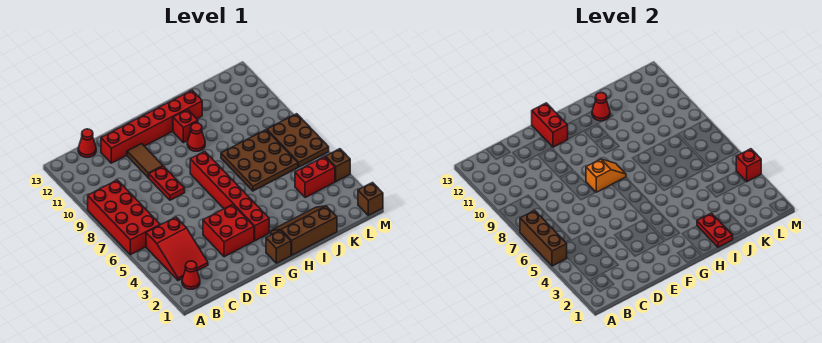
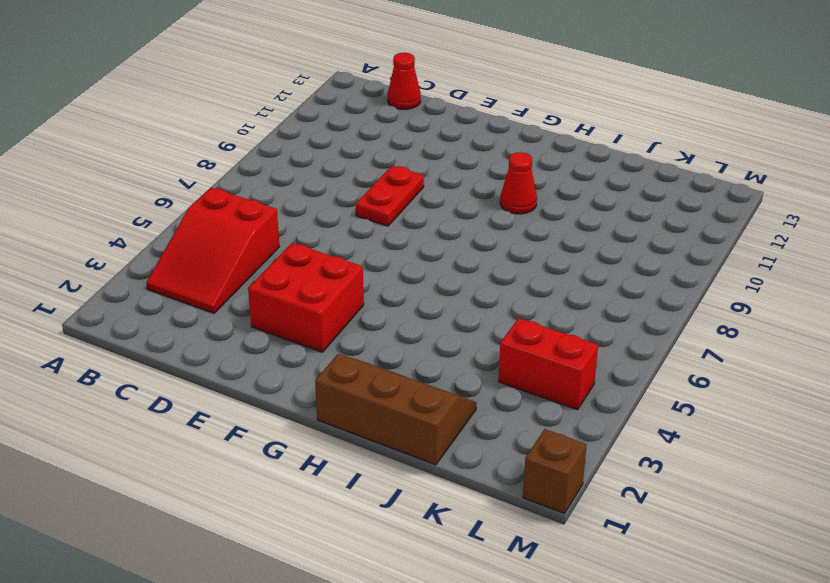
none -> red brick A6:B9 level 1
none -> red cone B2 level 1
none -> red brick D12:I12 level 1

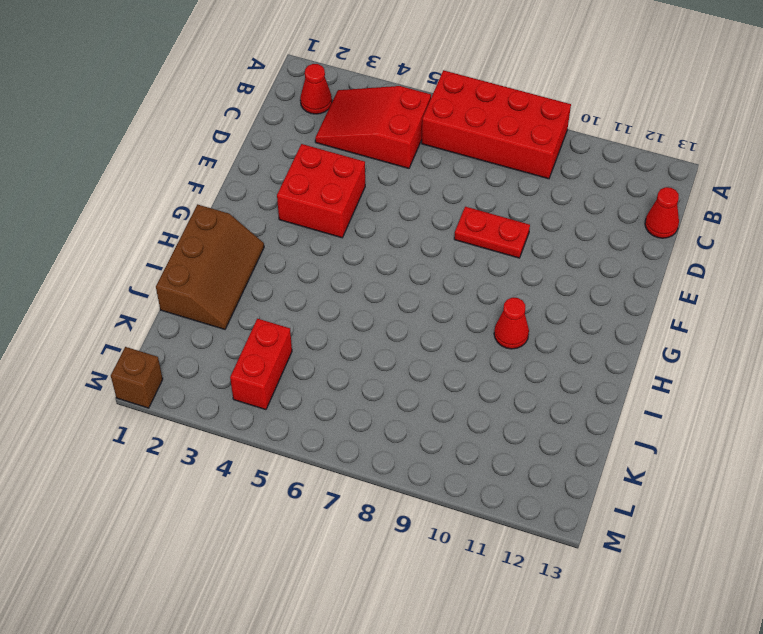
none -> red brick D12:I12 level 1
none -> brown tile E10:E11 level 1
none -> brown brick G1 level 1

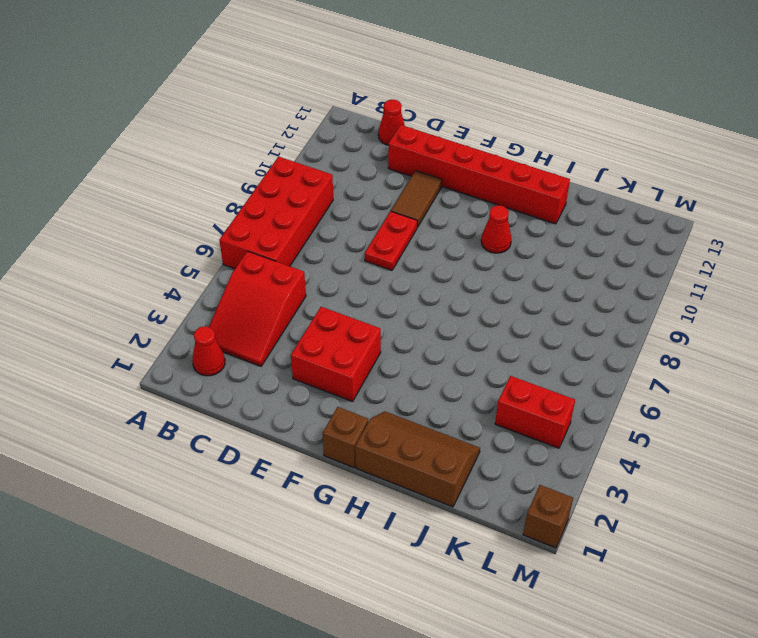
none -> red brick G3:G8 level 1
none -> red brick H11 level 1
none -> brown plate I6:K8 level 1

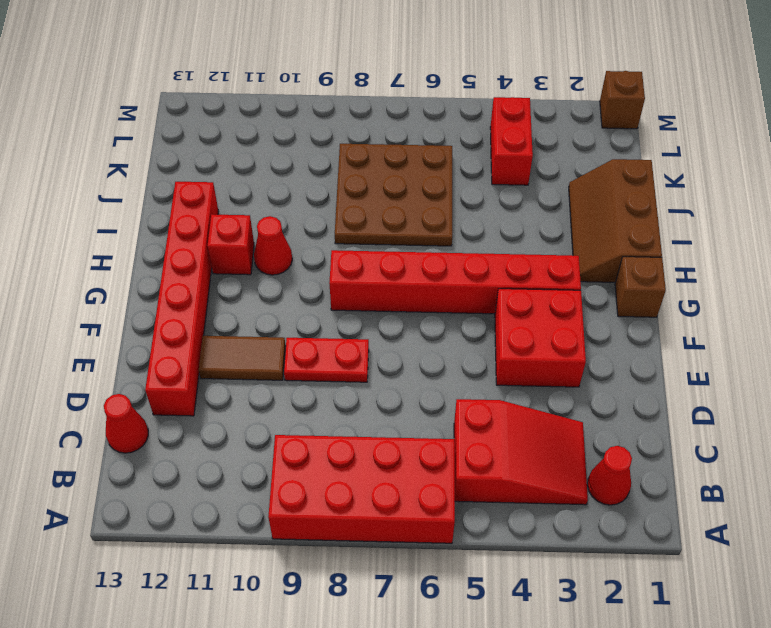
none -> brown plate L6:M8 level 1
none -> brown brick M4 level 1
none -> brown brick A5:A7 level 2

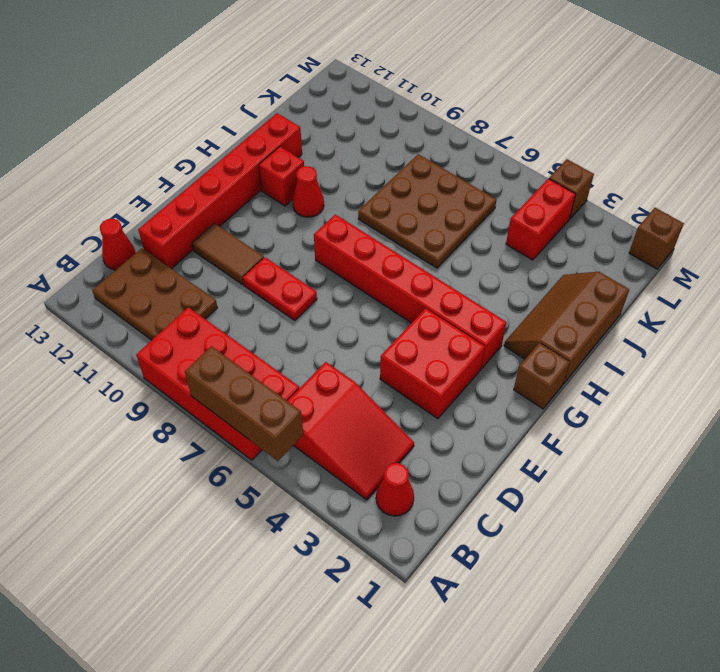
brown plate B10:C12 level 1 -> brown plate L6:M8 level 1
none -> orange slope F8:G8 level 2 top F
none -> red brick F12:F13 level 2
none -> red plate I1:I2 level 2

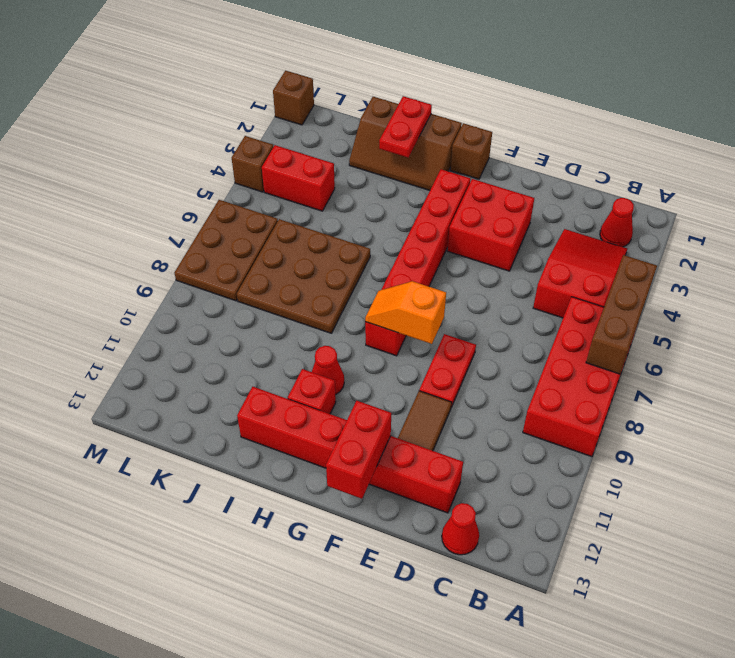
none -> red cone I12 level 2
none -> red brick M4 level 2

